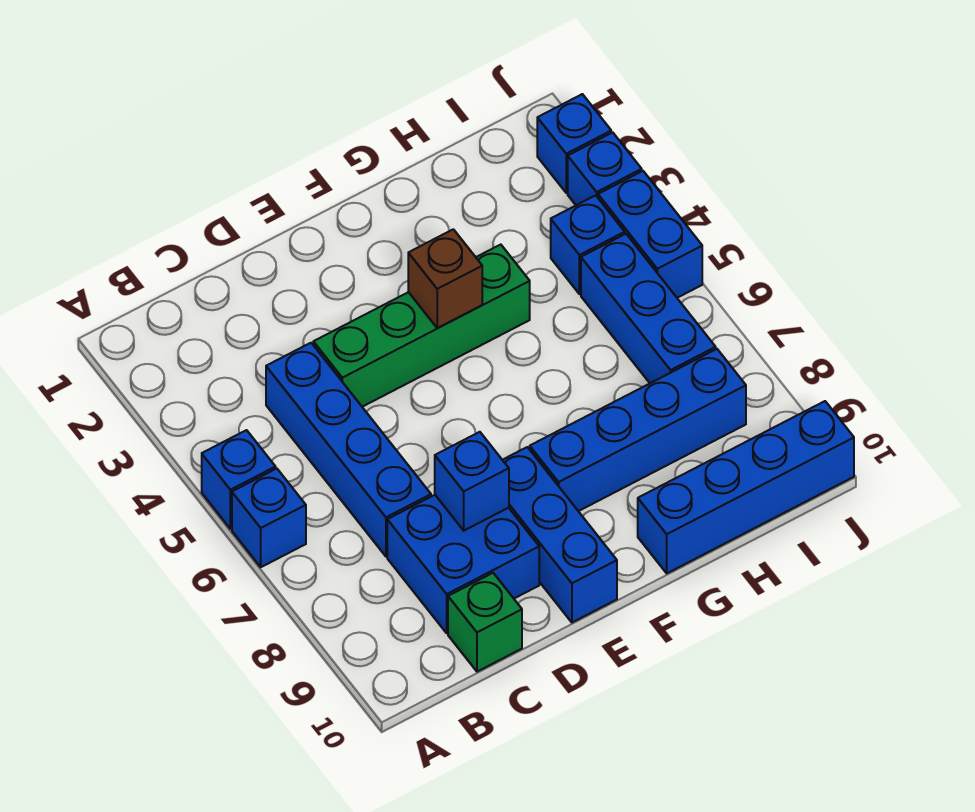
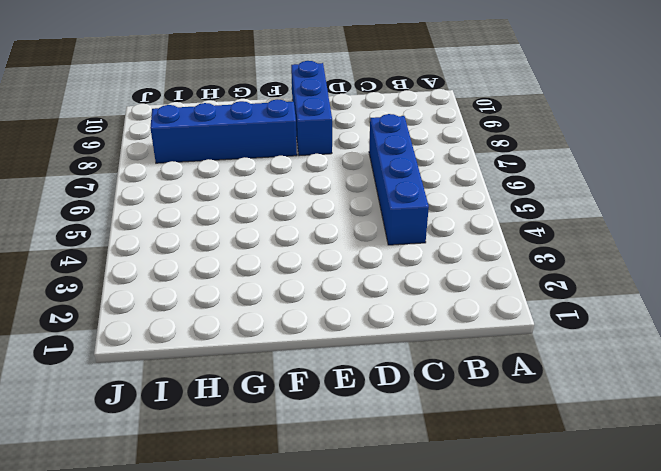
none -> blue brick A5 level 1
none -> blue brick A6 level 1
none -> blue brick C8:D9 level 1

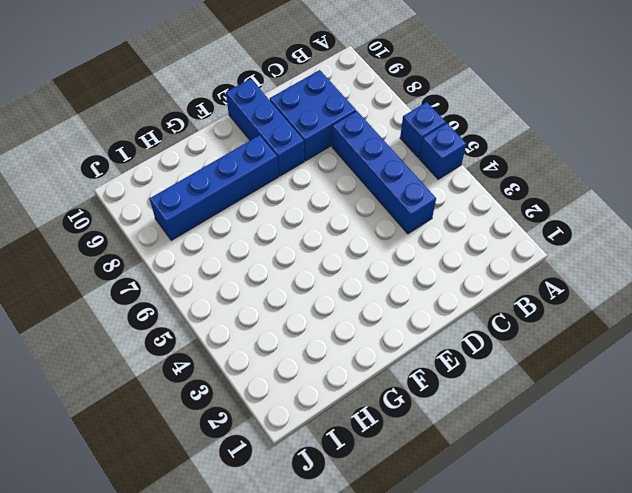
none -> green brick C10 level 1
none -> green brick D4:G4 level 1
none -> blue brick G10:J10 level 1

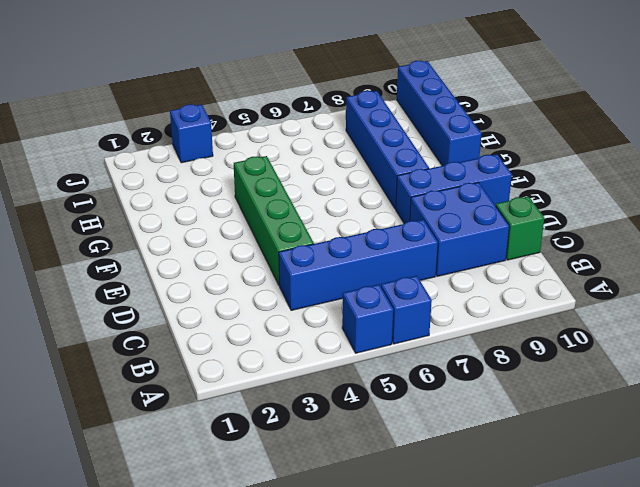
none -> blue brick I4 level 1
none -> blue brick I5:I7 level 1
none -> blue brick J2 level 1

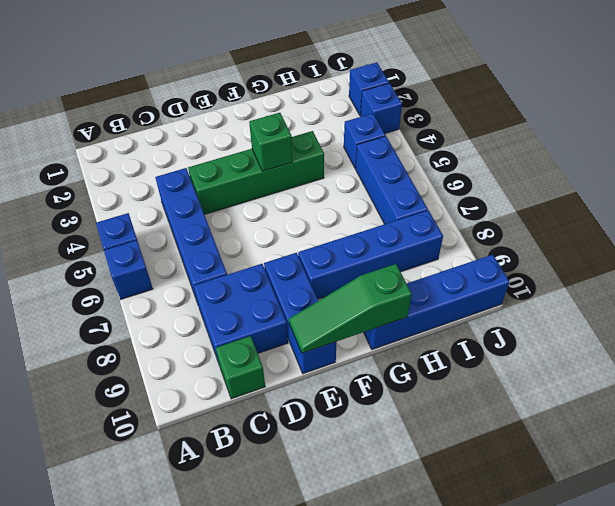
green slope E10:G10 level 2 top G -> none
green brick F4 level 2 -> brown brick F4 level 2
none -> blue brick J4:J5 level 1
none -> blue brick D8 level 2

